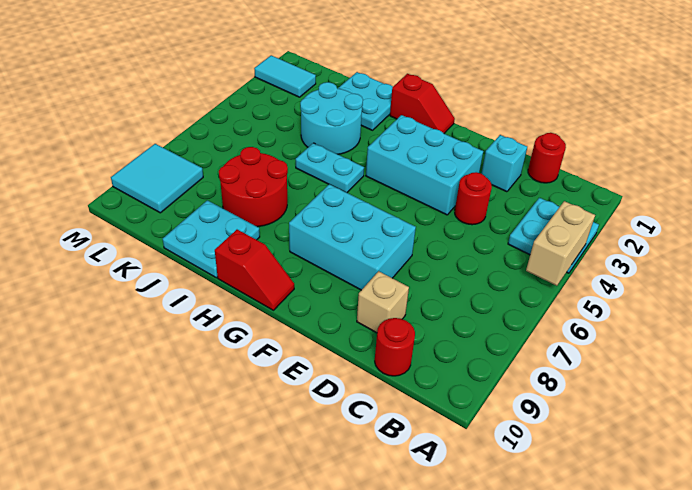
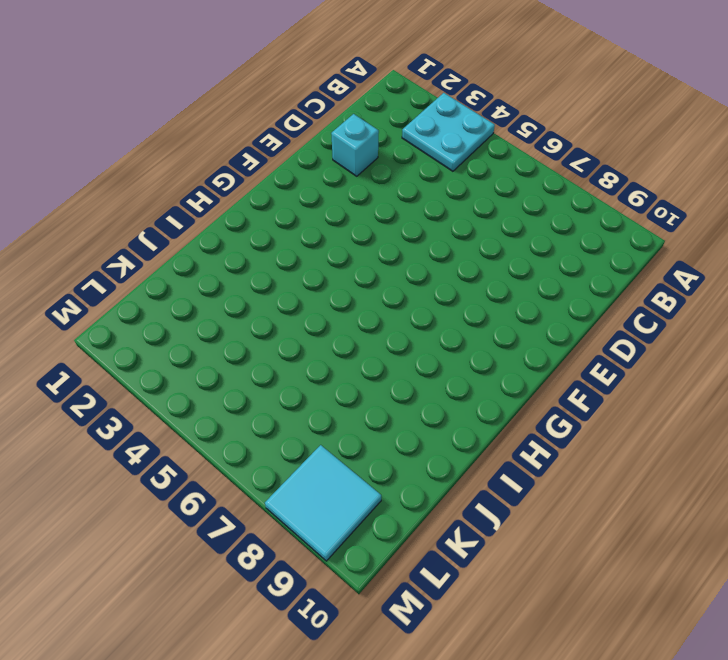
none -> red round brick C1 level 1
none -> red round brick C10 level 1
none -> red round brick D4 level 1

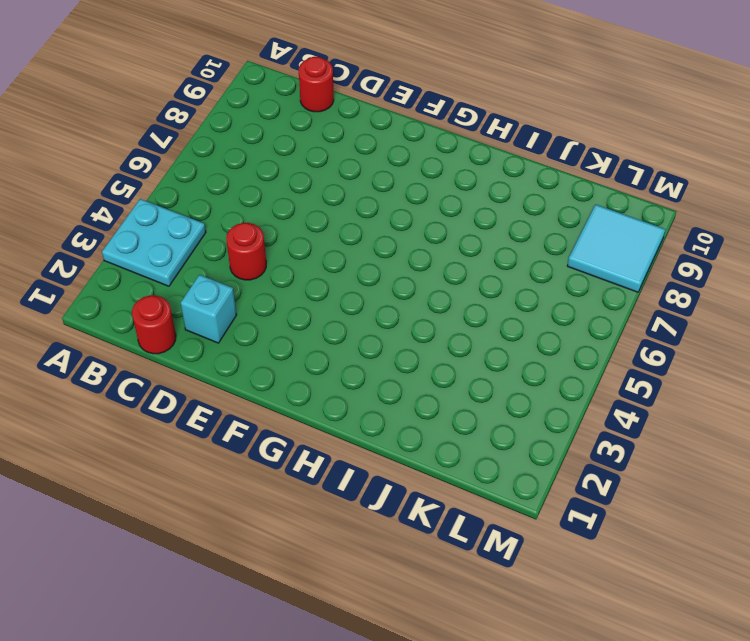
none -> tan brick D9 level 1
none -> cyan brick E3:G4 level 1
none -> cyan brick E7:G8 level 1

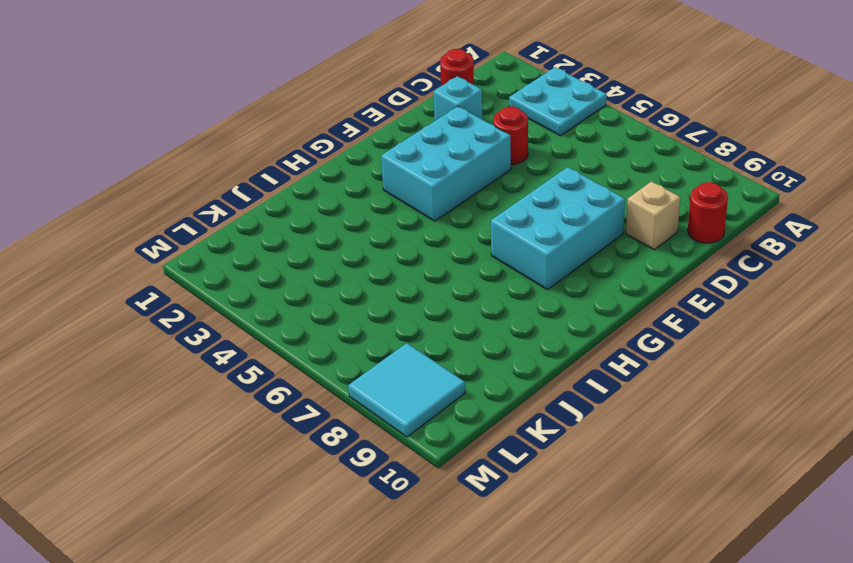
none -> red slope G1:H1 level 1 top H
none -> red slope G10:H10 level 1 top H
none -> cyan plate H5:I5 level 1

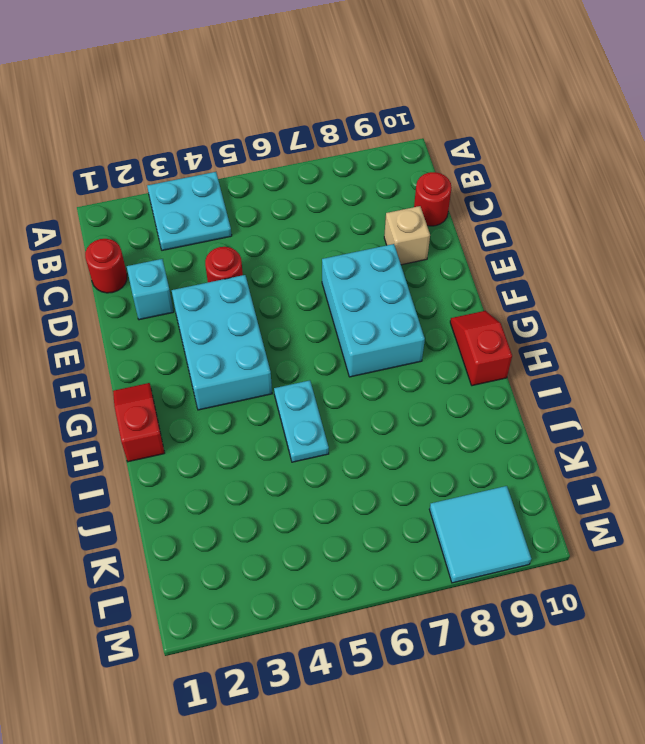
none -> cyan plate I1:J2 level 1
none -> cyan round brick I3:J4 level 1
none -> red round brick I7:J8 level 1

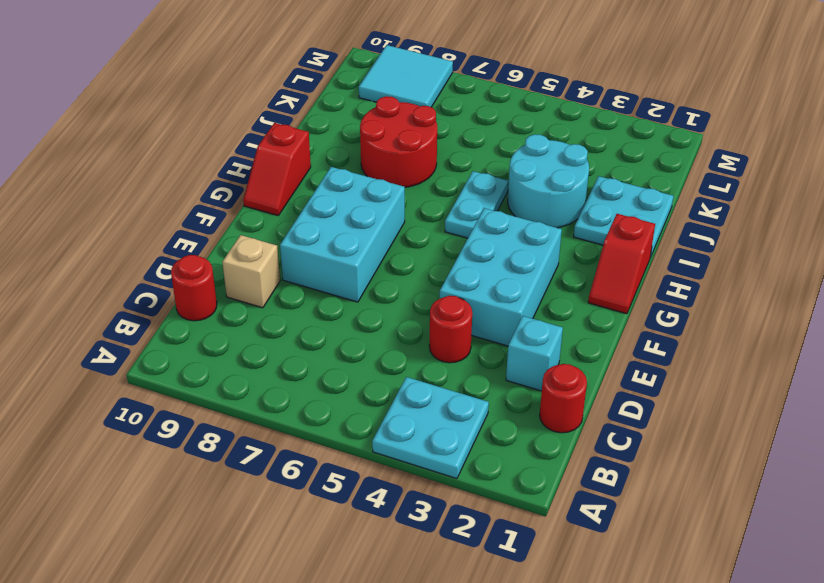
none -> cyan plate I9:J10 level 1
none -> cyan tile L2:M2 level 1
none -> tan brick A4:A5 level 2

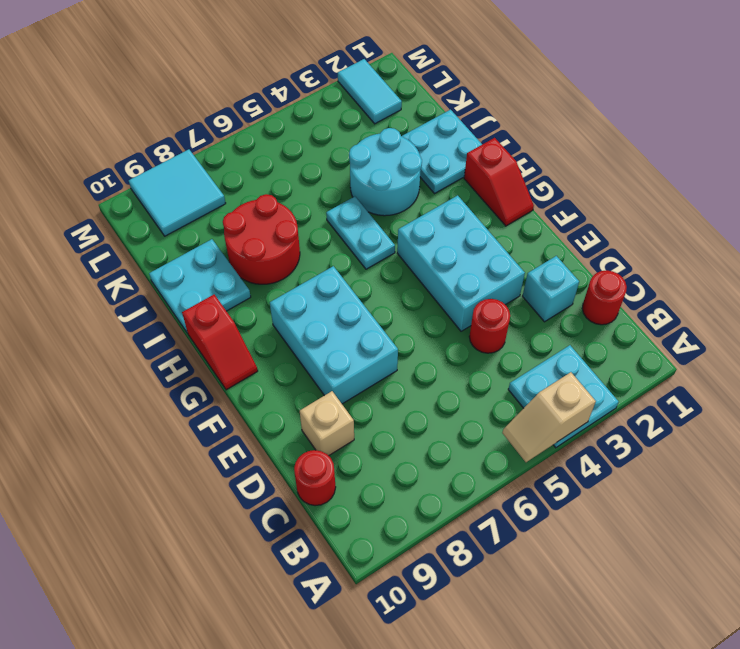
tan slope A4:A5 level 2 top 4 -> tan brick A4:A5 level 2

